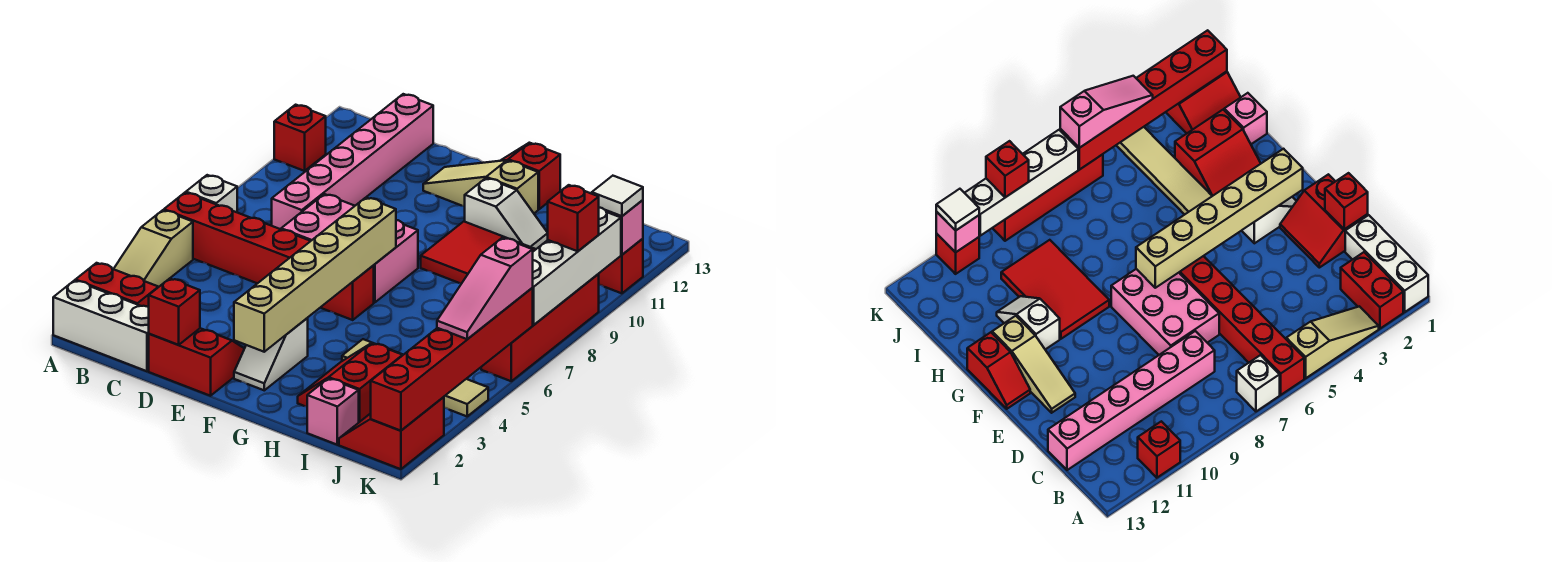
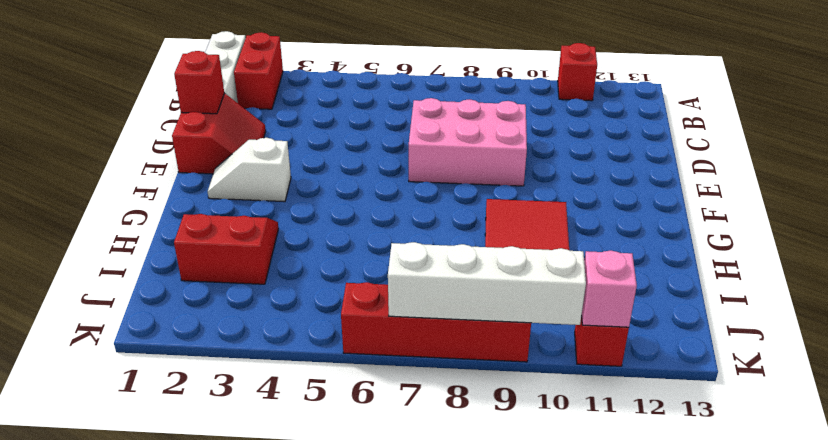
pink brick D7:E9 level 1 -> pink brick D7:F8 level 1
none -> tan slope A3:A5 level 1 top 5
none -> red brick A6:F6 level 1
none -> white brick A7 level 1

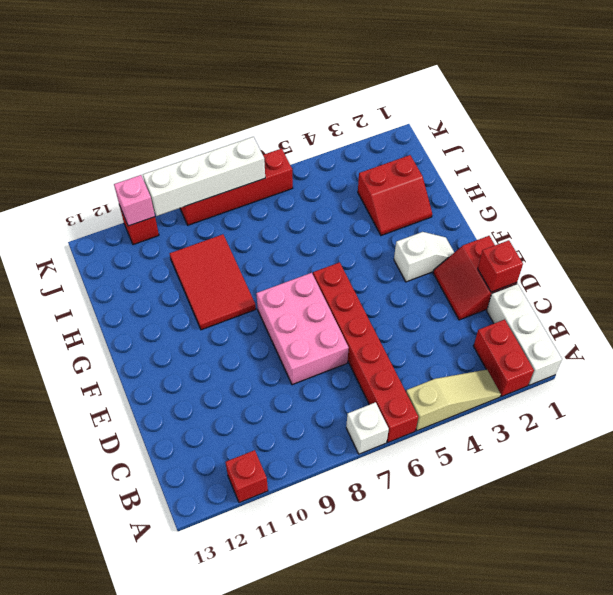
none -> pink brick C8:C13 level 1
none -> tan slope E12:G12 level 1 top G
none -> red slope F13:G13 level 1 top G

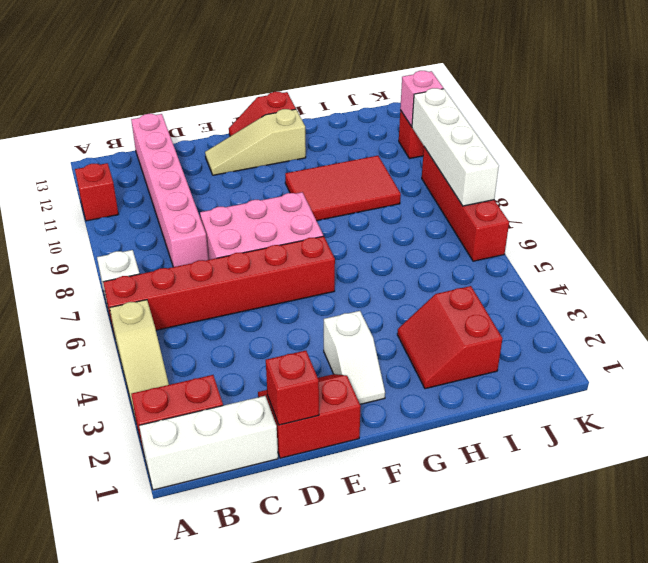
none -> white slope G11:H11 level 1 top G
none -> tan tile H4:K4 level 1
none -> pink brick I1 level 1

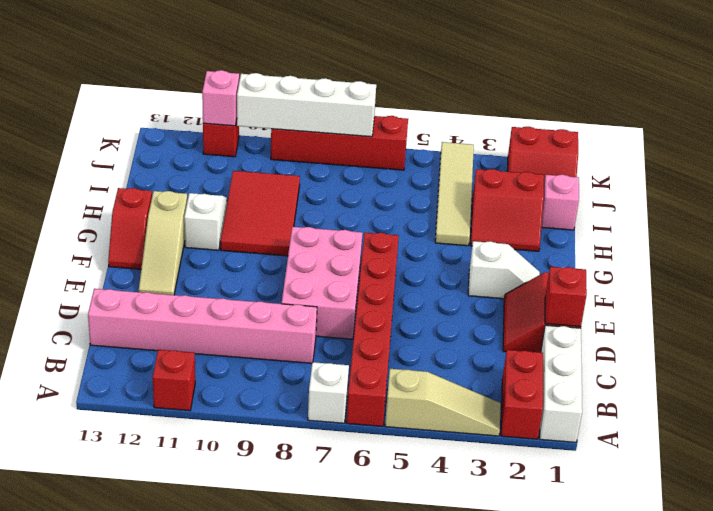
none -> tan brick F2:F7 level 2
none -> red brick K1:K6 level 2
none -> pink slope K4:K6 level 3 top 6

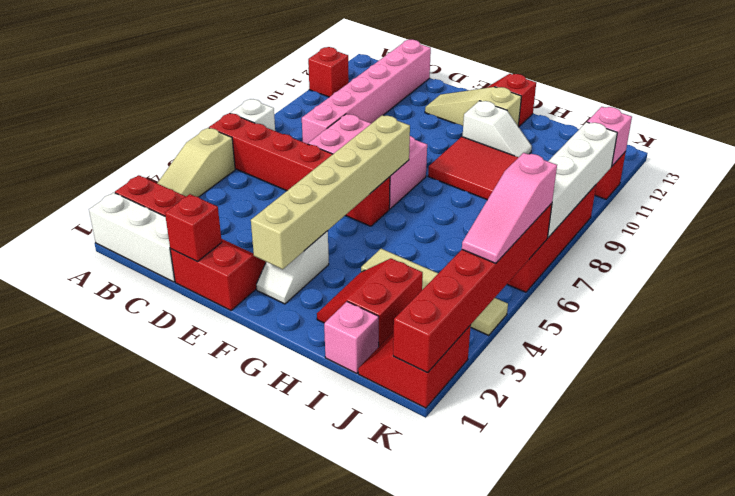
none -> red brick K9 level 3
none -> white tile K11 level 3

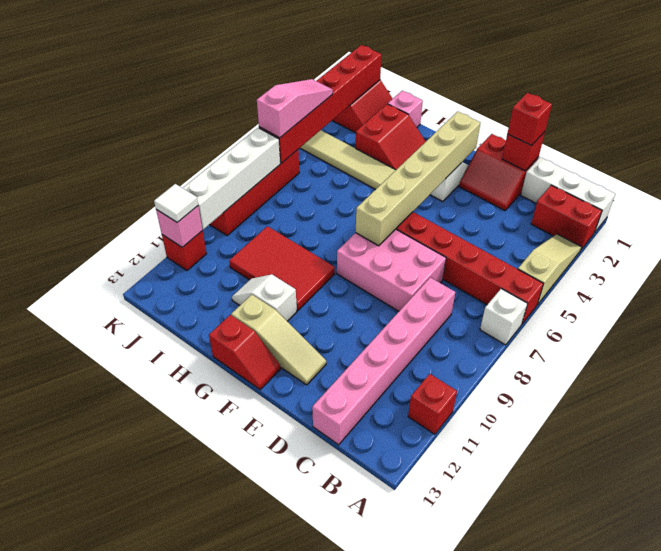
red brick D1 level 3 -> red brick K9 level 3

